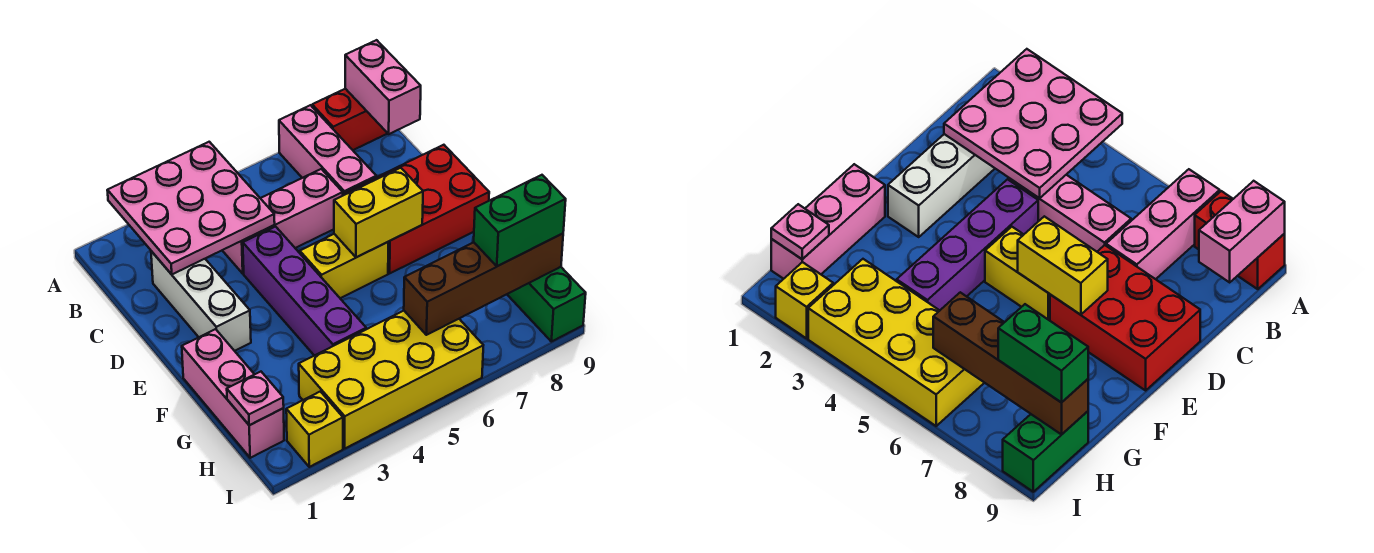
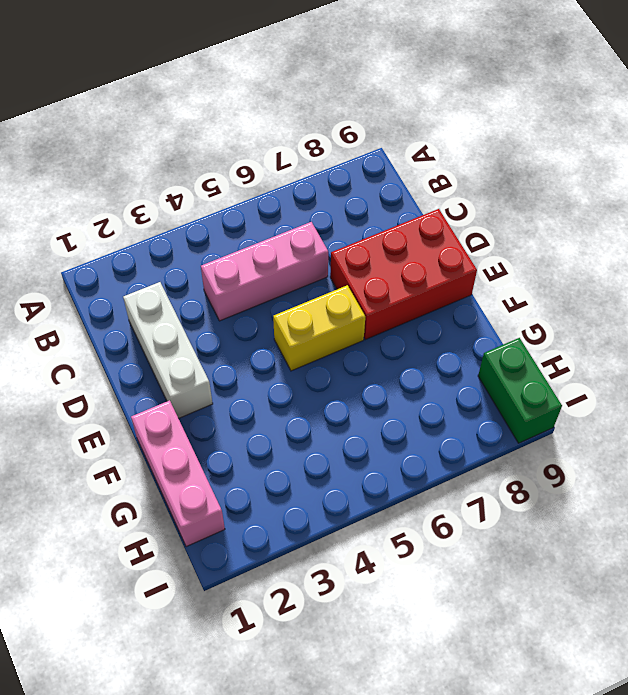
none -> pink brick A7:C7 level 1
none -> red brick A8:A9 level 1
none -> purple brick D4:G4 level 1

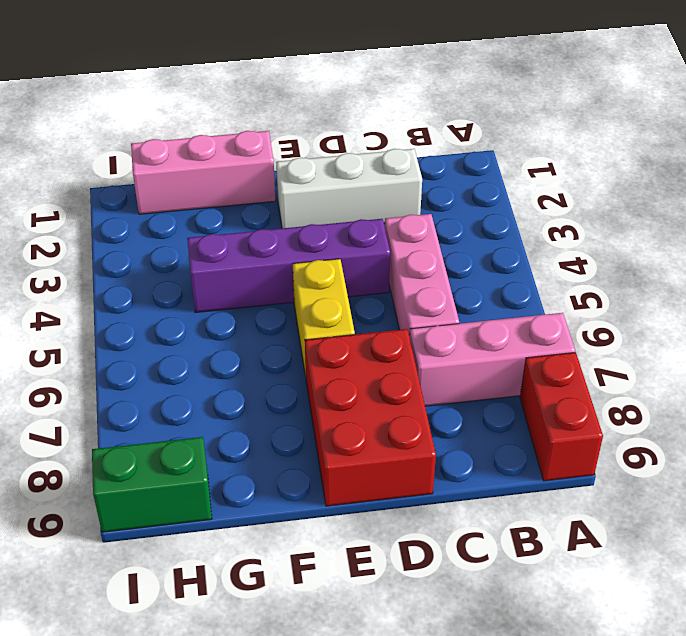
none -> yellow brick H3:I6 level 1
none -> yellow brick I2 level 1
none -> pink plate A2:C4 level 2

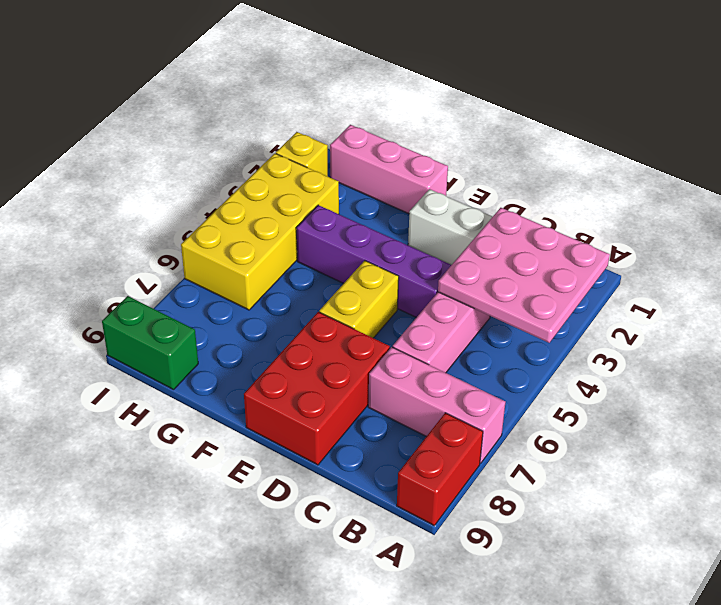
none -> pink brick A9:B9 level 2
none -> yellow brick E6:E7 level 2
none -> pink plate H1 level 2

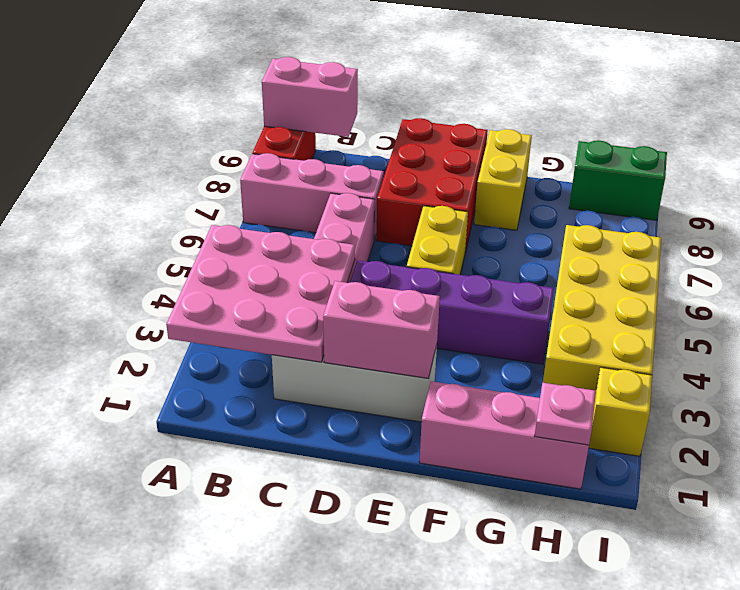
pink brick D2:E2 level 2 -> none
yellow brick F8:F9 level 1 -> yellow brick E6:E7 level 2
none -> brown brick H6:H9 level 2
none -> green brick H8:H9 level 3

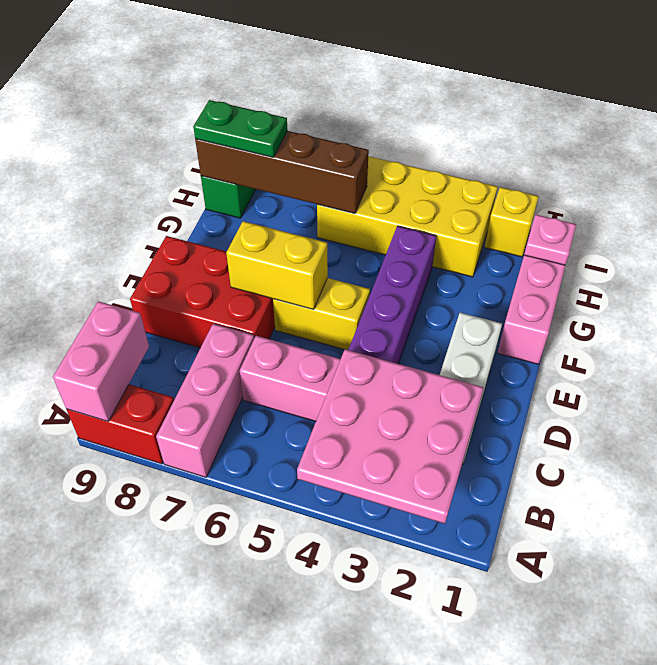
green plate H8:H9 level 3 -> green brick H8:H9 level 3

